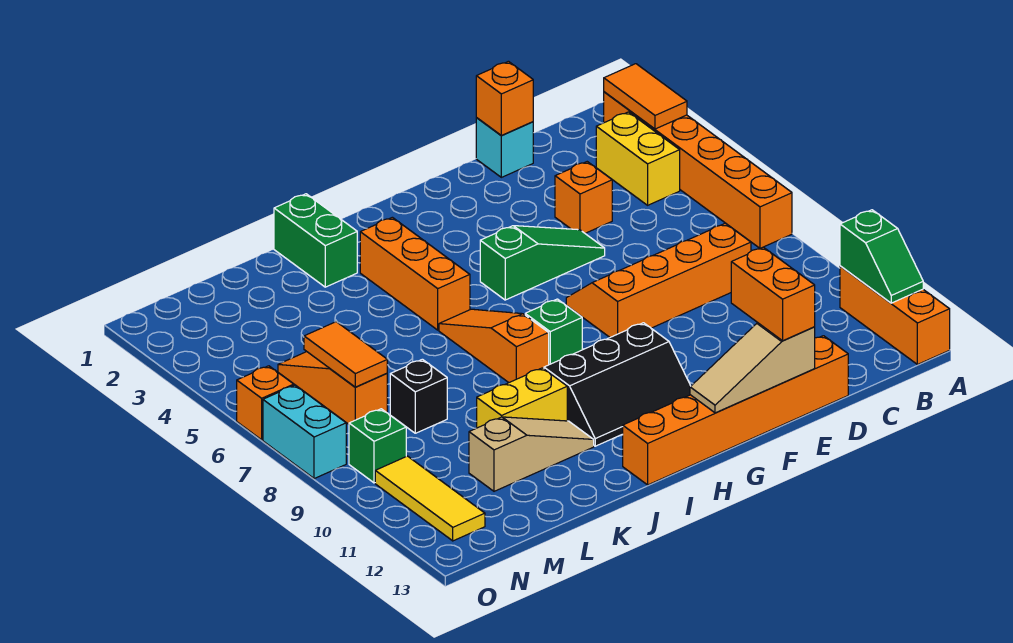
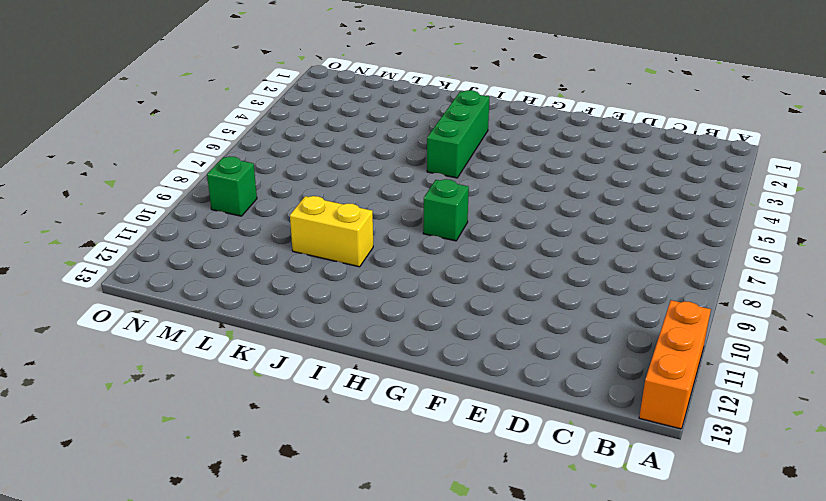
green brick I3:I5 level 1 -> orange brick I3:I5 level 1
none -> orange brick A2:A7 level 1
none -> yellow brick B3:B4 level 1
none -> orange slope C7:F8 level 1 top 8

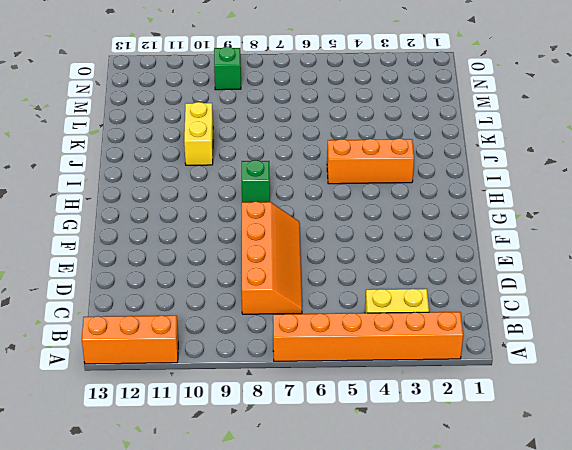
none -> cyan brick D1 level 1
none -> orange brick D4 level 1
none -> orange brick D13:I13 level 1

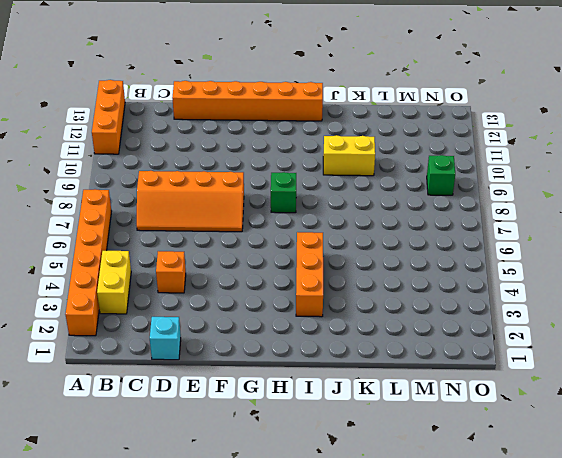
none -> green slope E5:G5 level 1 top G
none -> black slope G10:I11 level 1 top 10
none -> orange slope I6:I8 level 1 top 8

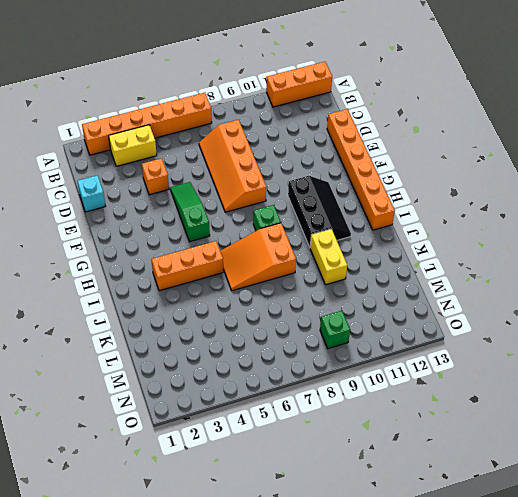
orange slope I6:J8 level 1 top 8 -> orange slope I6:I8 level 1 top 8
none -> green brick J1:J2 level 1
none -> tan slope J11:L11 level 1 top L
none -> black brick L8 level 1

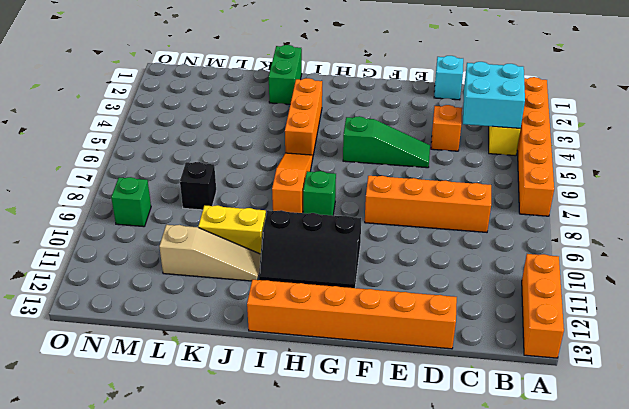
cyan brick B3:C4 level 2 -> none
none -> orange slope M5:M7 level 1 top 7
none -> yellow tile N10:N12 level 1
none -> orange brick O6 level 1

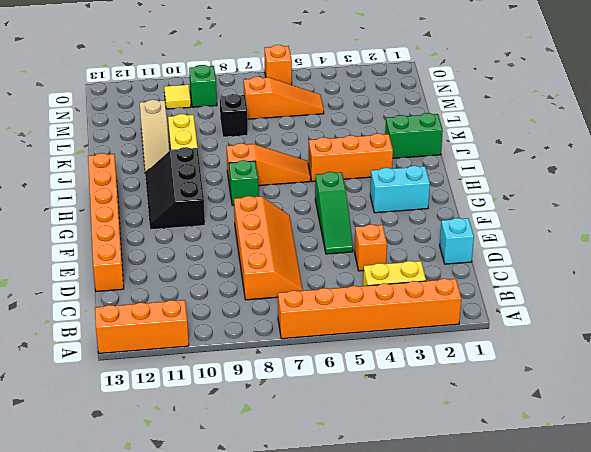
cyan brick G2:G3 level 1 -> cyan brick O7:O8 level 1
yellow tile N10 level 1 -> yellow tile N10:N12 level 1
none -> orange tile A2:A3 level 2
none -> green slope A11:A12 level 2 top 11
none -> orange brick D1 level 2

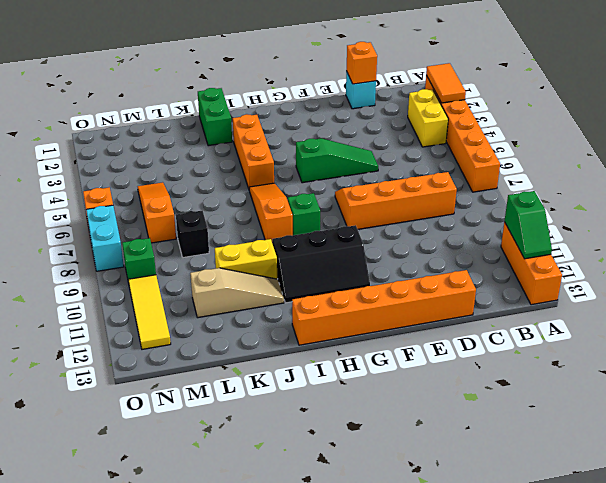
none -> orange brick D4 level 1
none -> tan slope E13:G13 level 2 top E
none -> orange tile M6:M7 level 2

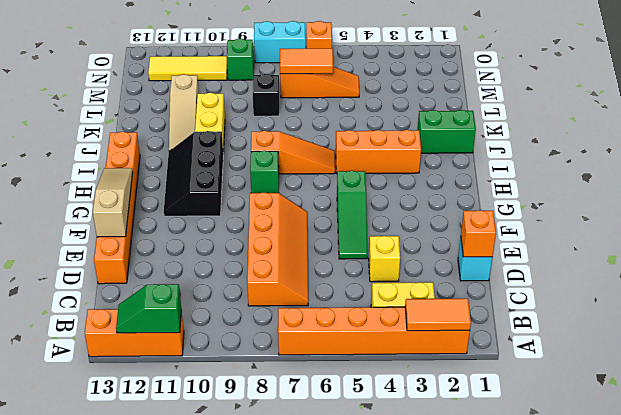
yellow brick D4 level 1 -> orange brick D4 level 1
none -> orange brick E12:E13 level 3

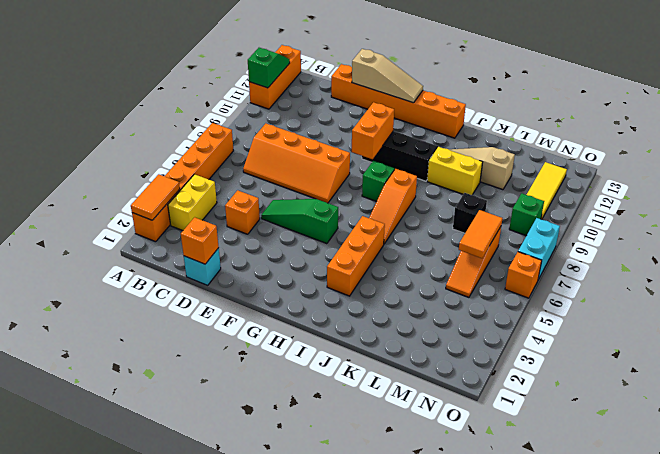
orange brick G9:G10 level 2 -> orange brick E12:E13 level 3
none -> green brick J1:J2 level 1

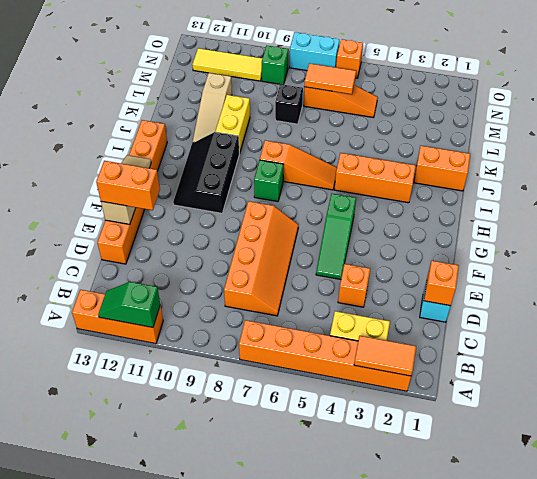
orange brick J1:J2 level 1 -> green brick J1:J2 level 1

